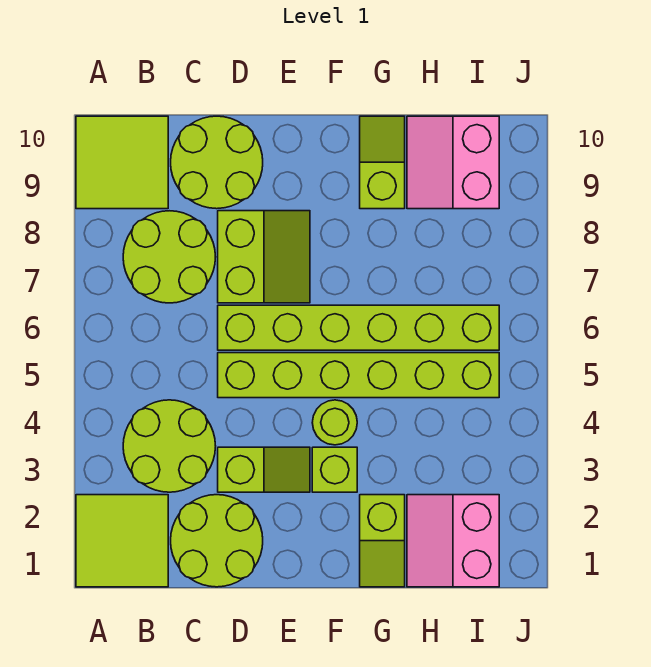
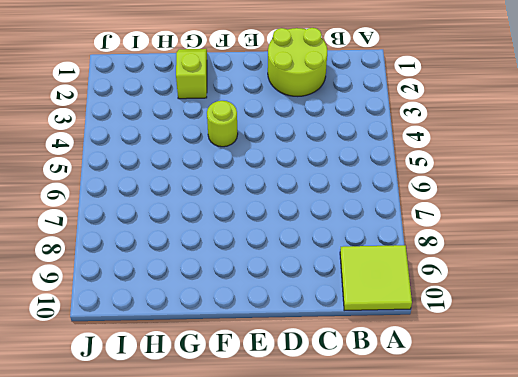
none -> lime tile A1:B2 level 1
none -> lime round brick B3:C4 level 1
none -> lime round brick B7:C8 level 1

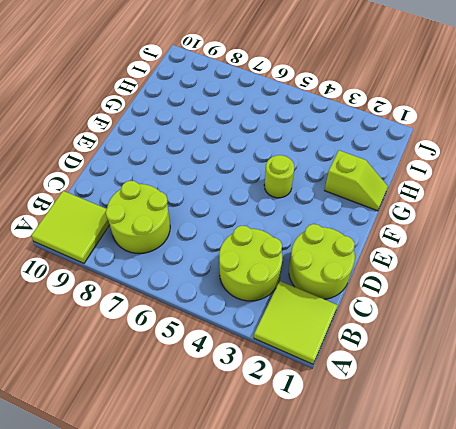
none -> lime round brick C9:D10 level 1
none -> lime slope D3:E3 level 1 top D
none -> lime brick D5:I5 level 1

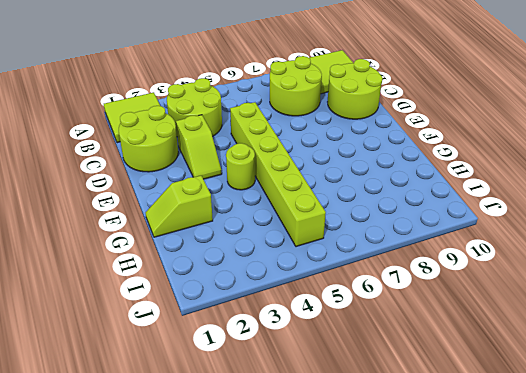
none -> lime brick D6:I6 level 1
none -> lime slope D7:E8 level 1 top D
none -> lime brick F3 level 1

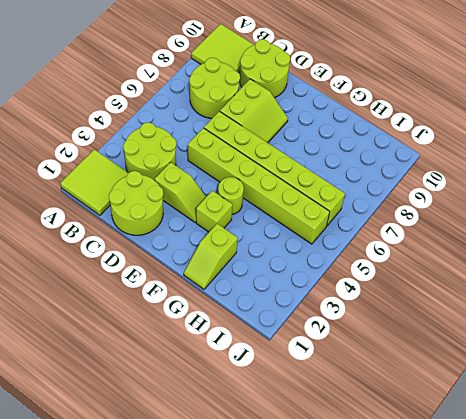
none -> lime slope G9:G10 level 1 top 9
none -> pink slope H1:I2 level 1 top I
none -> pink slope H9:I10 level 1 top I

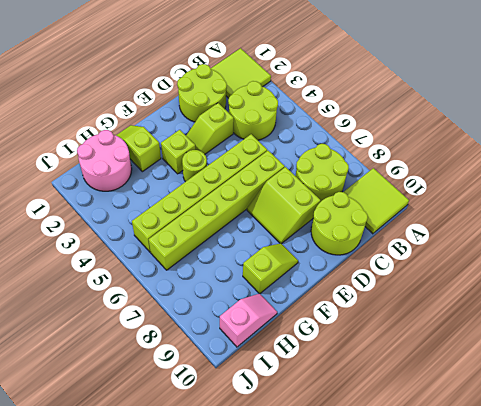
lime slope F9:G9 level 1 top G -> lime slope G9:G10 level 1 top 9
pink round brick H1:I2 level 1 -> pink slope H1:I2 level 1 top I
pink slope H10:I10 level 1 top I -> pink slope H9:I10 level 1 top I

